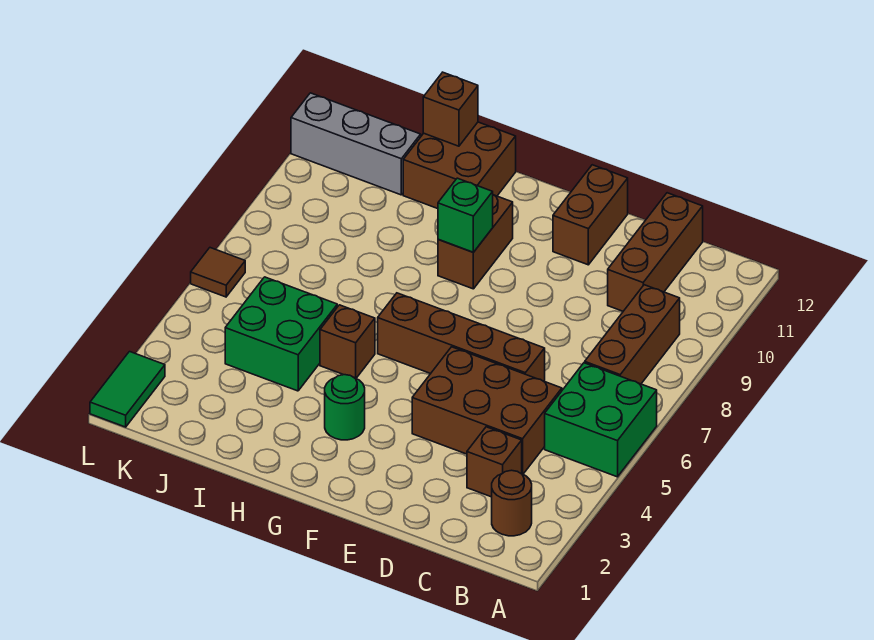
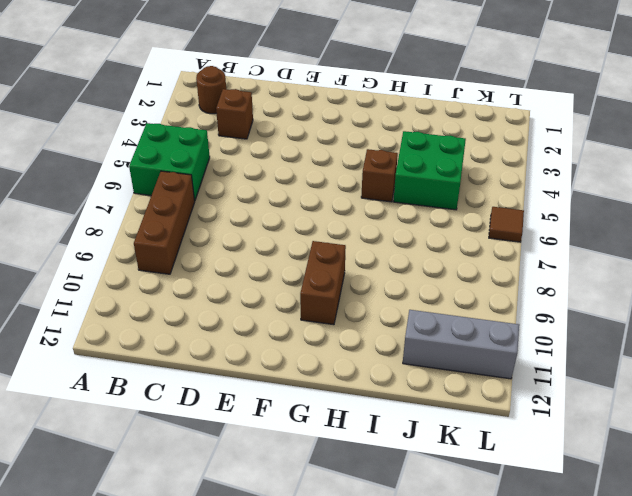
none -> brown brick C4:E5 level 1
none -> brown brick C10:C12 level 1
none -> brown brick D6:G6 level 1

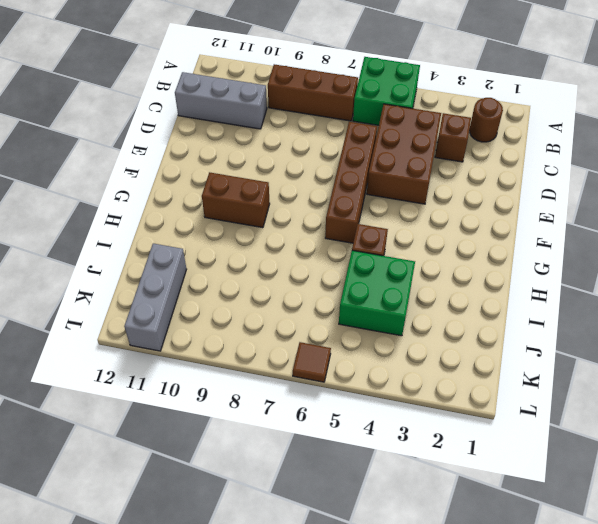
grey brick C10:C12 level 1 -> brown brick C10:C12 level 1
none -> brown brick E11:E12 level 1
none -> green round brick G3 level 1
none -> brown brick H11:I12 level 1

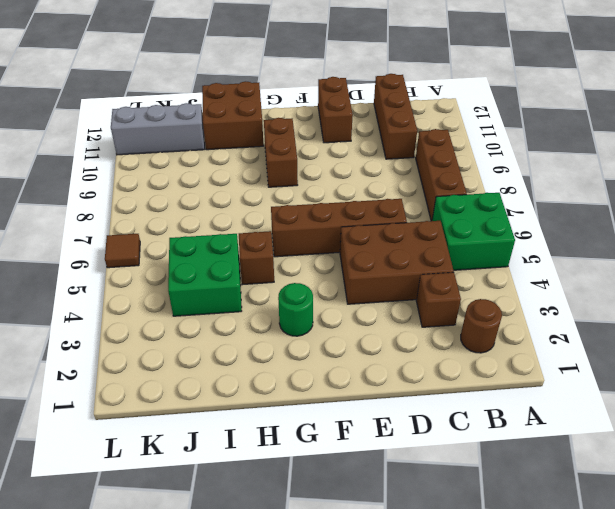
none -> green tile L1:L2 level 1
none -> green brick G9 level 2
none -> brown brick I12 level 2

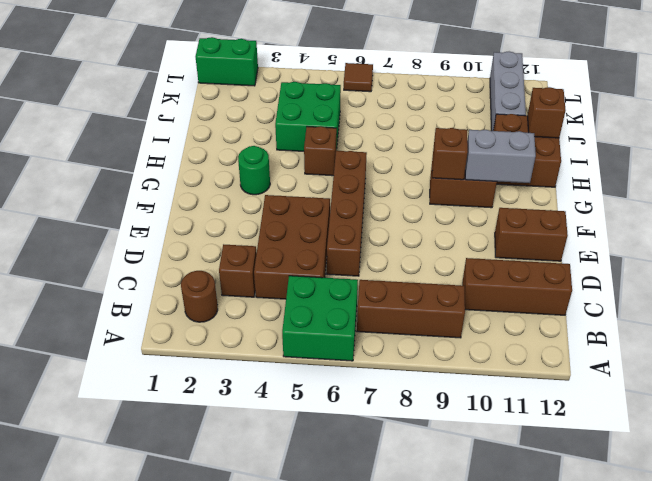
brown brick G9 level 2 -> green brick G9 level 2
grey brick G10:G11 level 2 -> none
green brick L1:L2 level 1 -> green tile L1:L2 level 1

